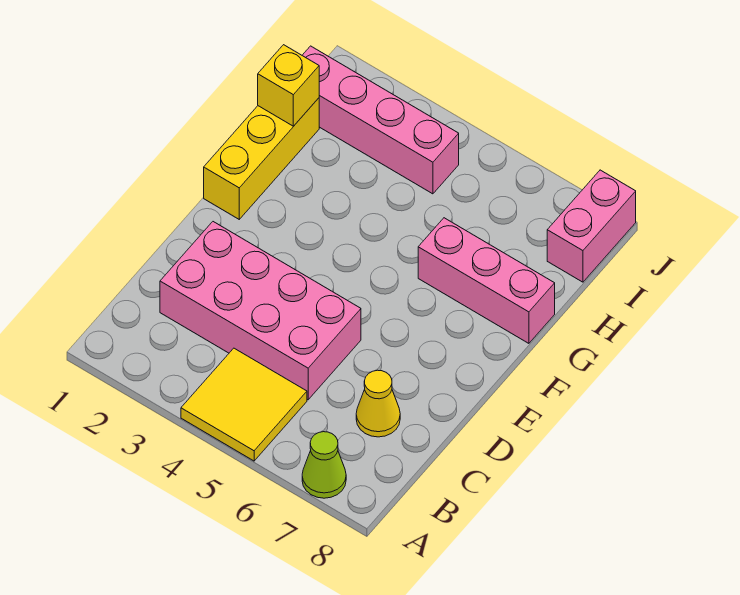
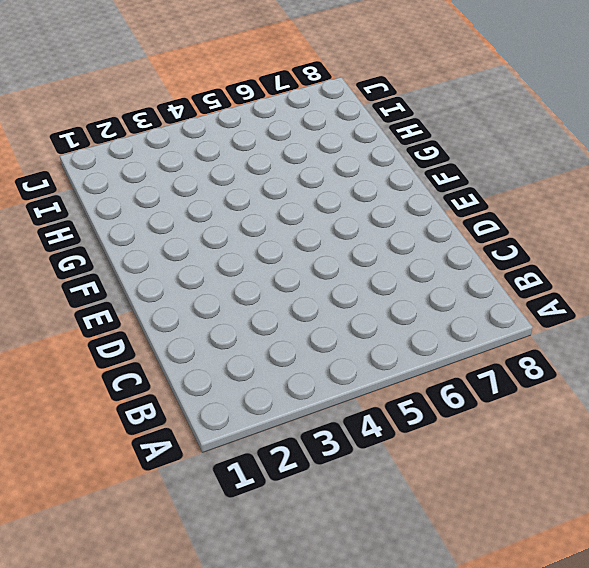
none -> yellow tile A4:B5 level 1
none -> lime cone A7 level 1

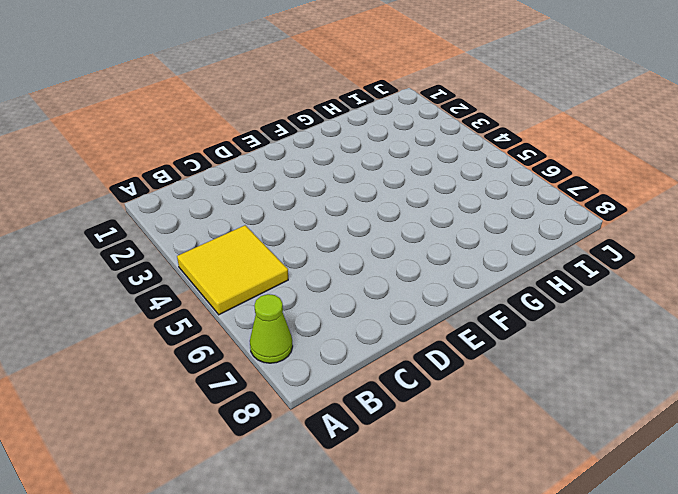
none -> pink brick C2:D5 level 1
none -> yellow cone C7 level 1

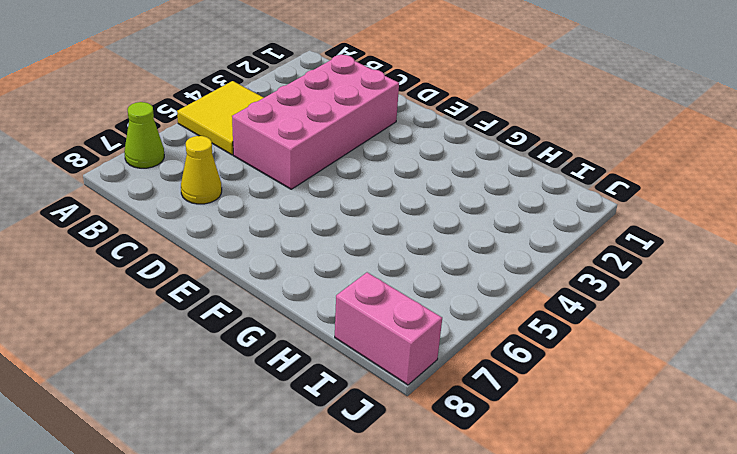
none -> yellow brick F1:H1 level 1
none -> pink brick G6:G8 level 1

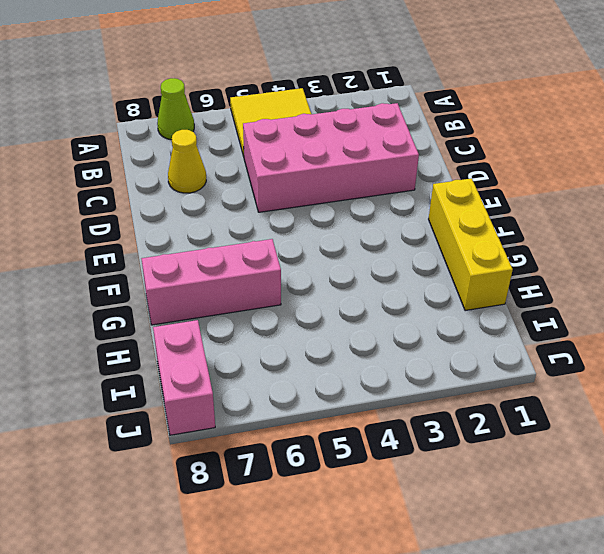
none -> pink brick I1:I4 level 1
none -> yellow brick H1 level 2

